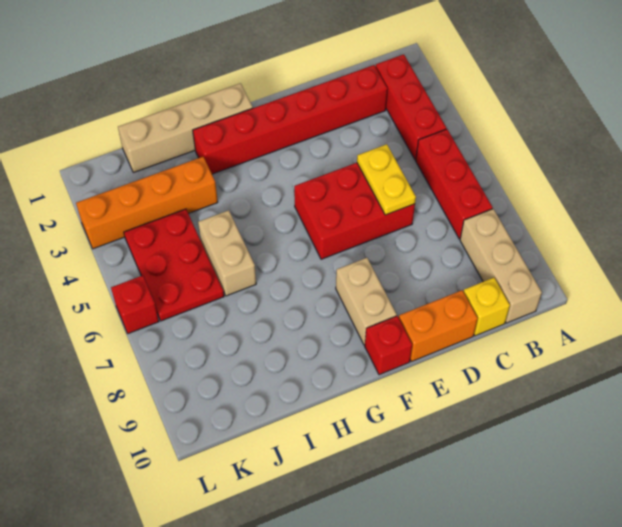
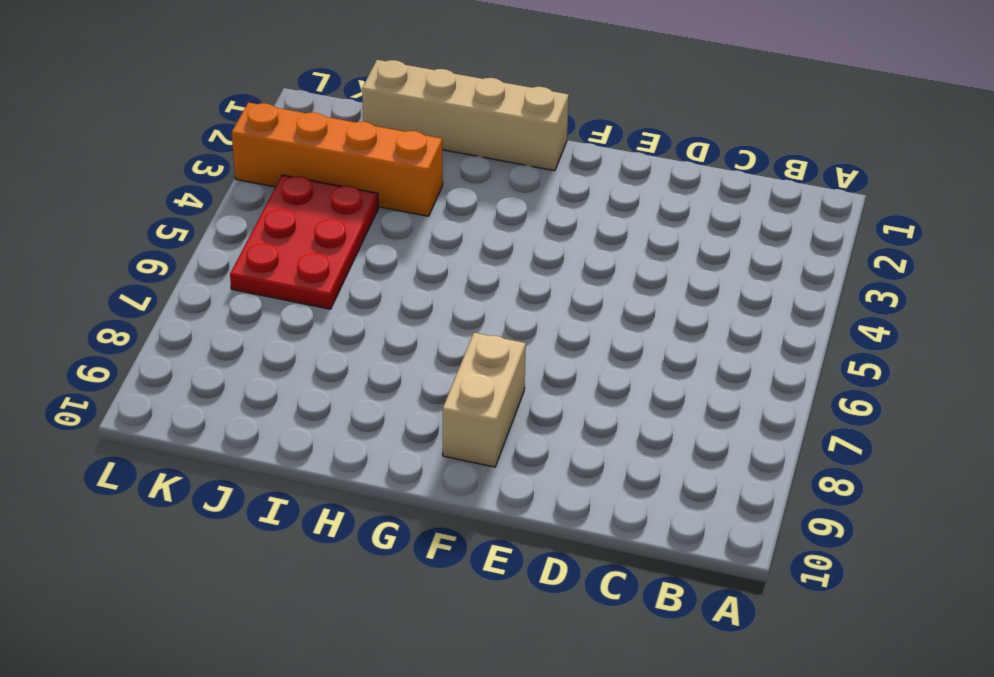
none -> red brick B2:B4 level 1
none -> red brick B5:B7 level 1
none -> tan brick B8:B10 level 1

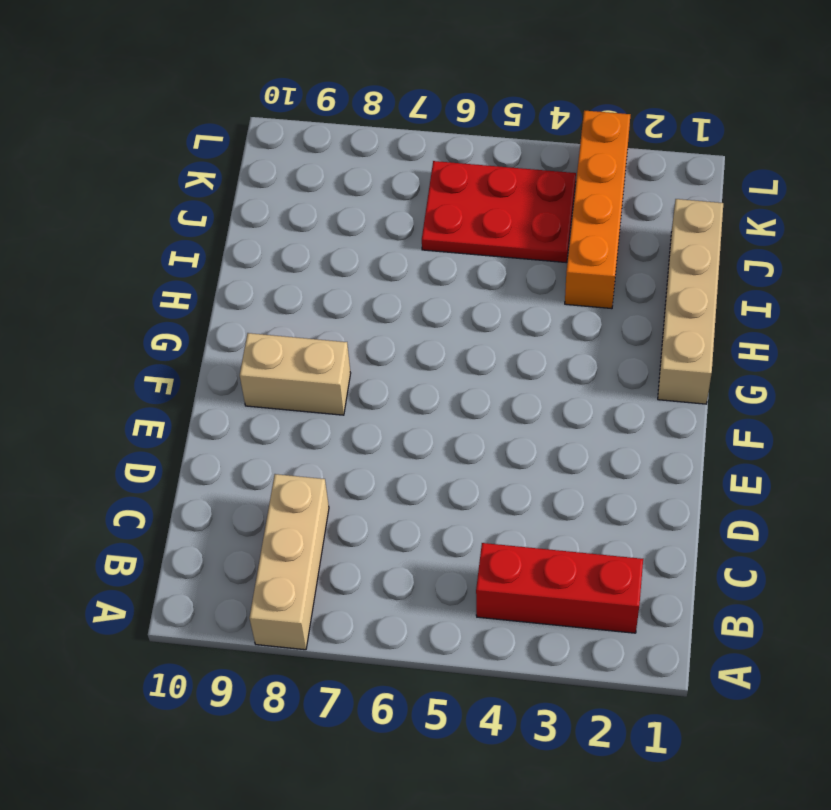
tan brick A8:C8 level 1 -> tan brick B8:B10 level 1
none -> red brick B5:B7 level 1
none -> red brick C2:H2 level 1
none -> yellow brick C10 level 1

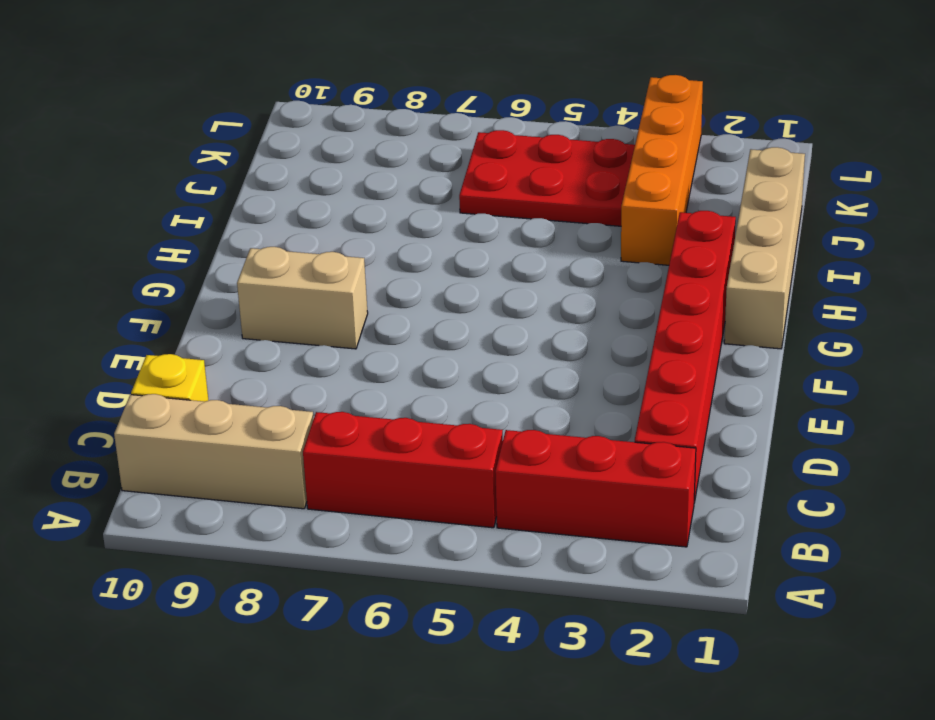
none -> red brick D5:F6 level 1
none -> orange brick D10:E10 level 1
none -> red brick F10 level 1

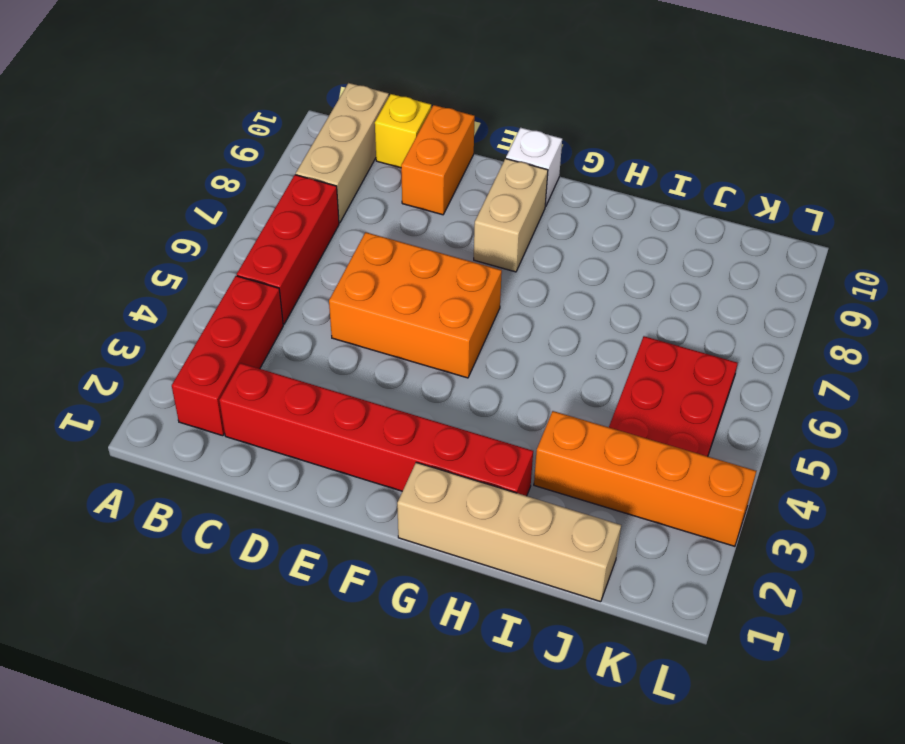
orange brick D5:F6 level 1 -> red brick D5:F6 level 1
orange brick D9:D10 level 1 -> orange brick D10:E10 level 1
white brick F10 level 1 -> red brick F10 level 1
none -> tan brick I5:I6 level 1
none -> red brick L6 level 1
none -> yellow plate D5:D6 level 2

